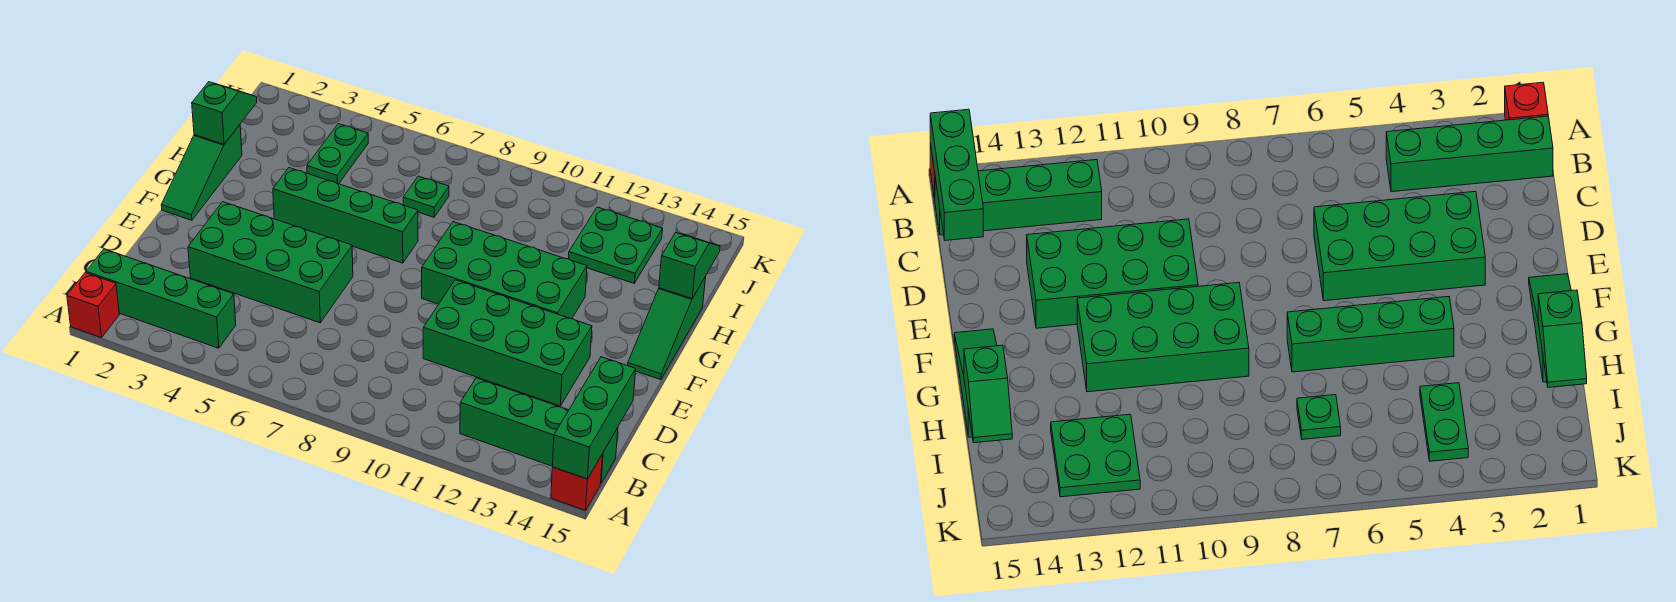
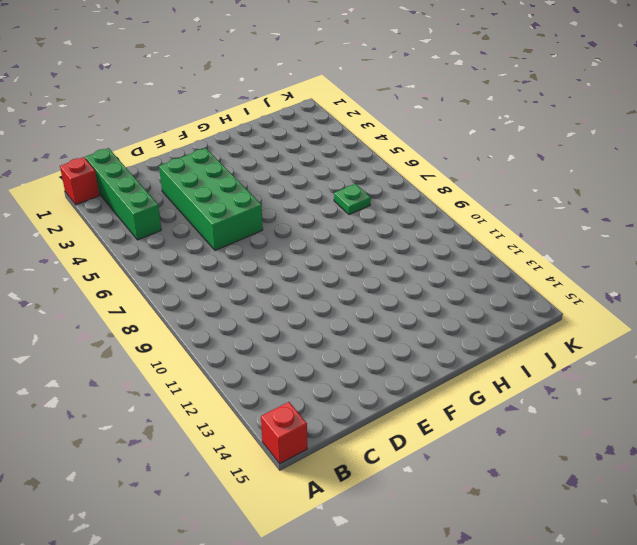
none -> green brick B12:B15 level 1
none -> green brick D10:E13 level 1
none -> green slope F1:H1 level 1 top H

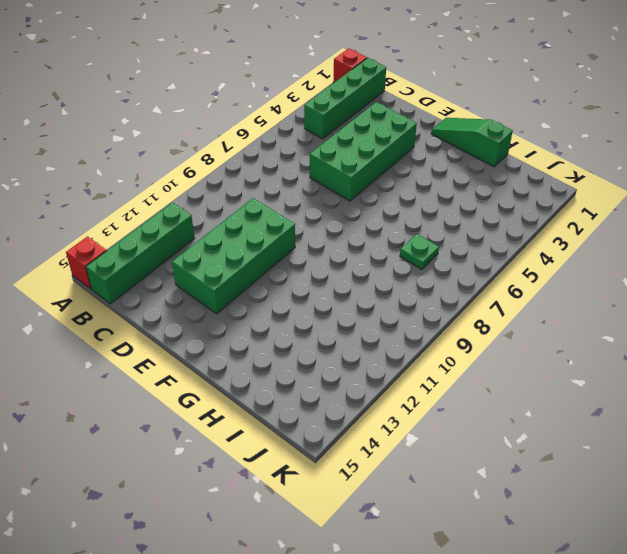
none -> green brick F9:G12 level 1
none -> green slope F15:H15 level 1 top H
none -> green brick G4:G7 level 1

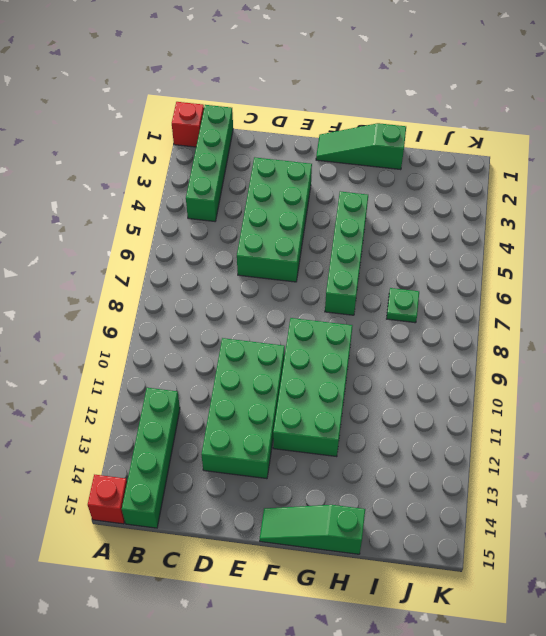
none -> green plate I4:J4 level 1
none -> green plate I12:J13 level 1
none -> green brick A15:C15 level 2

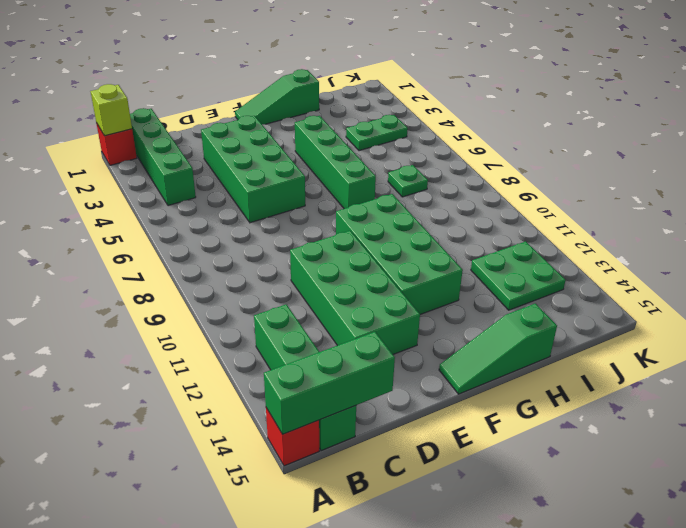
lime brick A1 level 2 -> none
none -> green slope H1:I1 level 2 top H
none -> green slope H15:I15 level 2 top H

